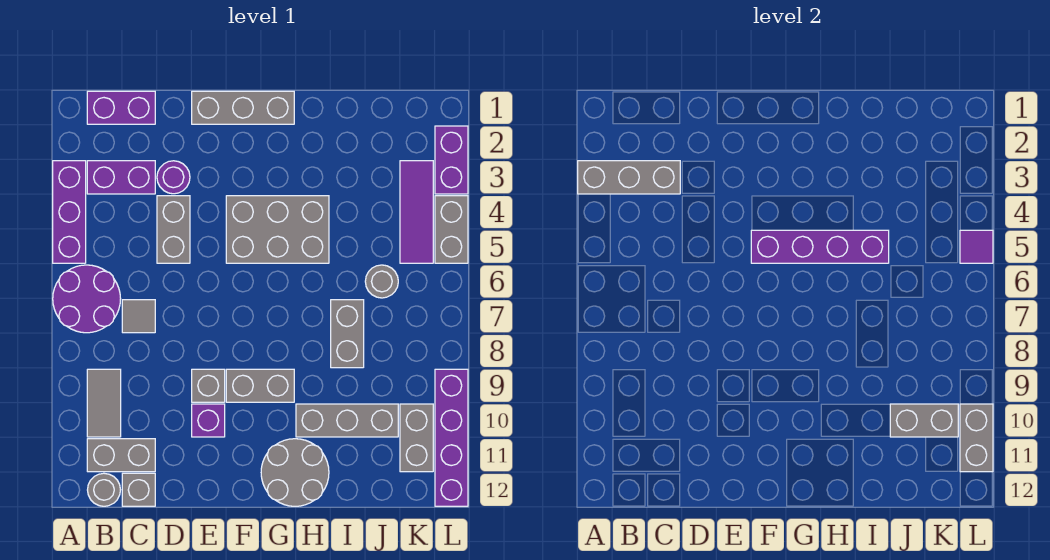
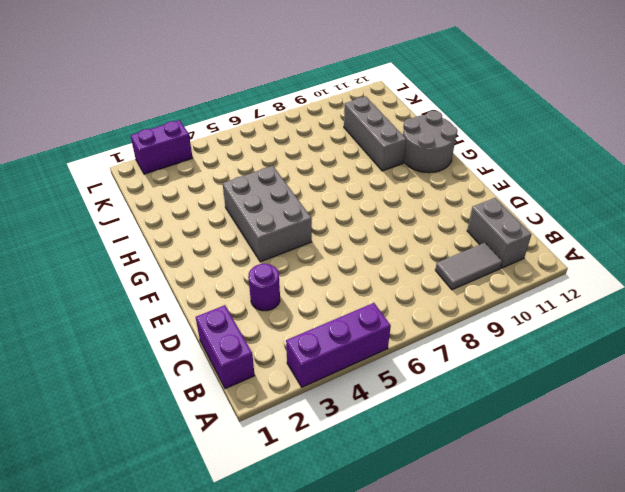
none -> purple round brick A6:B7 level 1
none -> purple brick B3:C3 level 1
none -> grey round brick B12 level 1
none -> grey tile C7 level 1

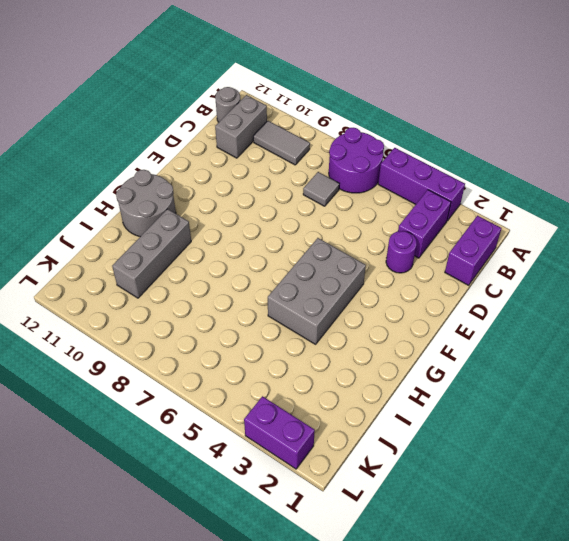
none -> grey brick C12 level 1
none -> grey brick D4:D5 level 1
none -> grey brick E1:G1 level 1
none -> grey brick E9 level 1

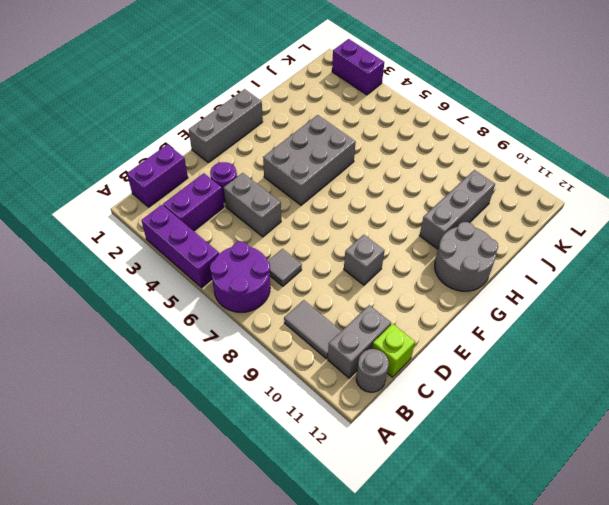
lime brick C12 level 1 -> grey brick C12 level 1
none -> purple brick E10 level 1
none -> grey brick F9:G9 level 1
none -> grey brick I7:I8 level 1
none -> grey round brick J6 level 1

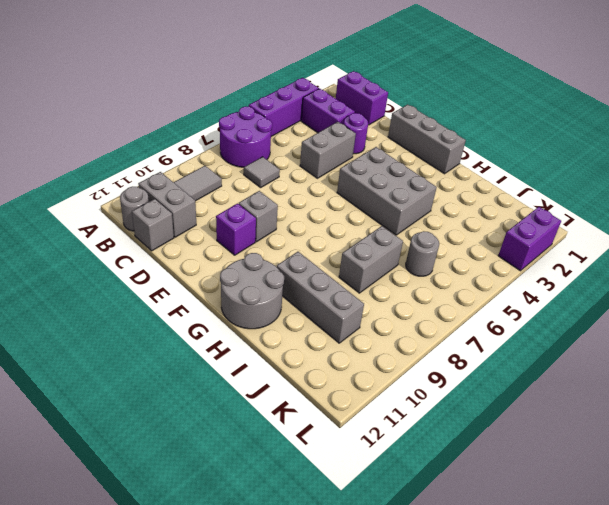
none -> grey brick F9:G9 level 1
none -> purple tile K3:K5 level 1
none -> grey brick K10:K11 level 1
none -> grey brick L4:L5 level 1

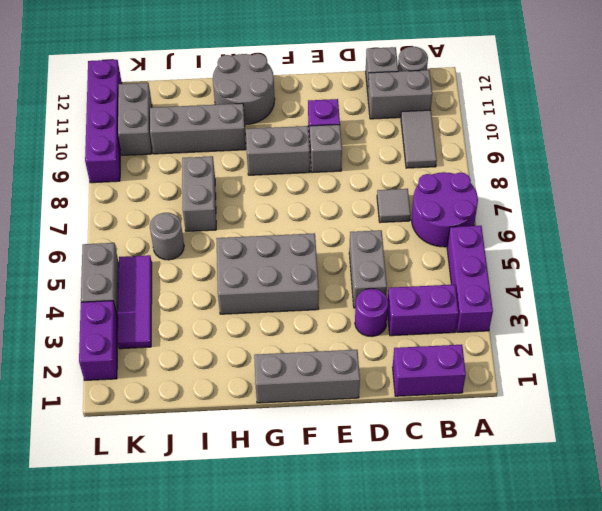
none -> grey brick A3:C3 level 2
none -> purple brick F5:I5 level 2
none -> grey brick J10:K10 level 2
none -> purple tile L5 level 2

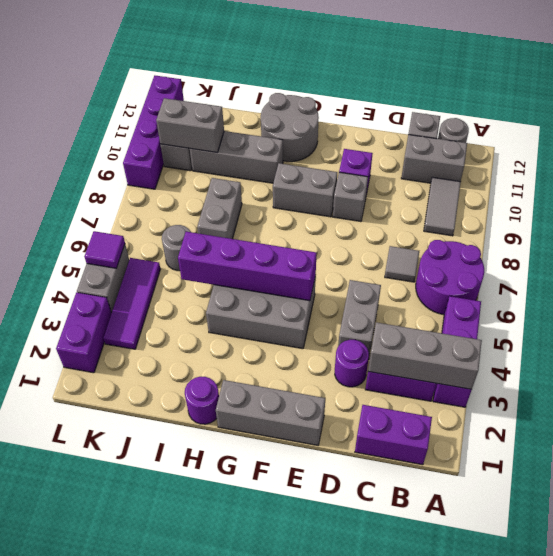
purple round brick H1 level 1 -> none
none -> grey brick L10:L11 level 2

